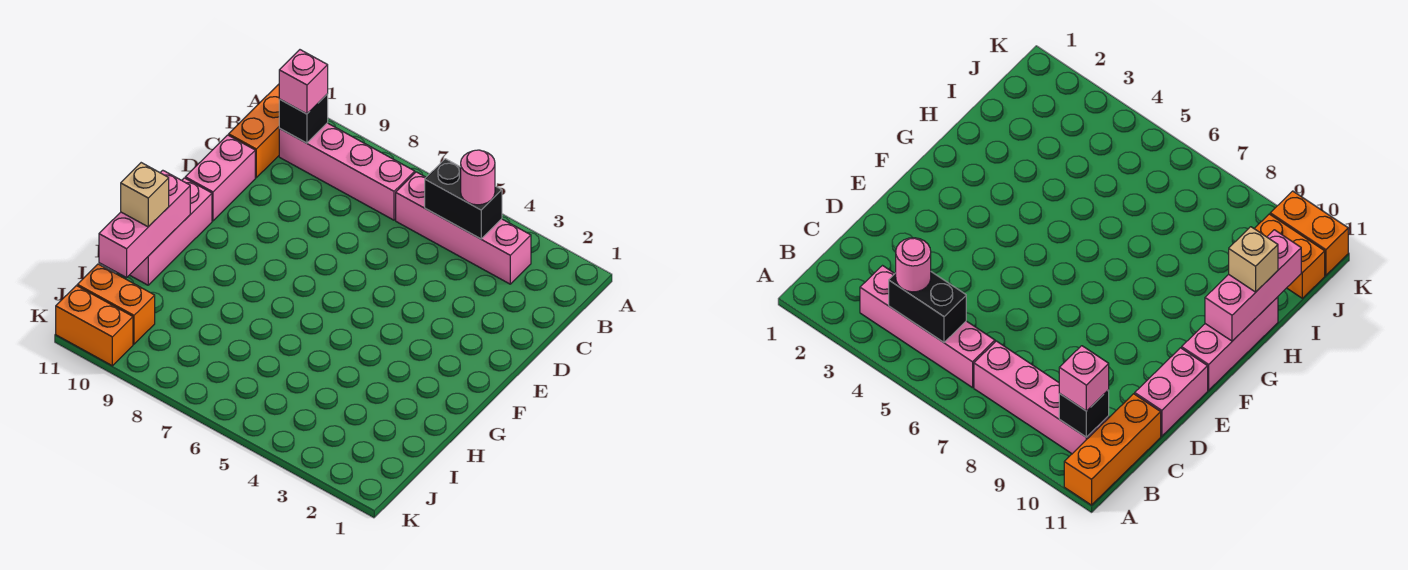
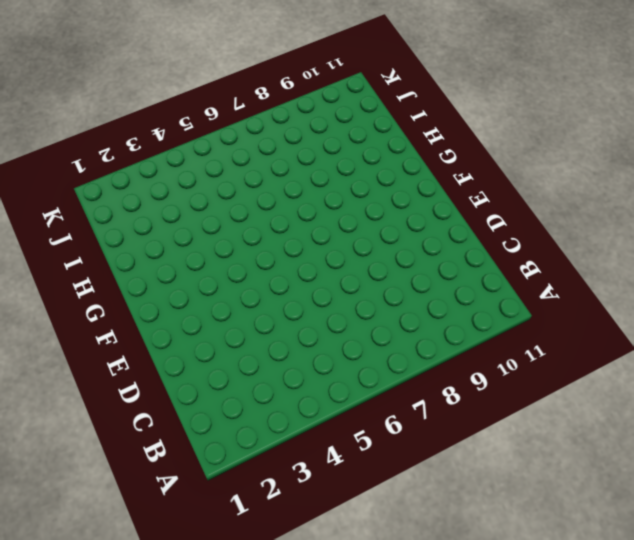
none -> orange brick A11:C11 level 1
none -> pink brick B3:B6 level 1
none -> pink brick B7:B10 level 1

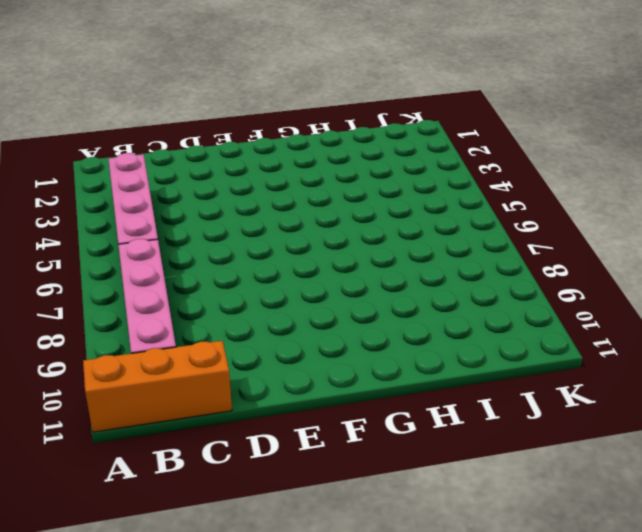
none -> pink brick D11:E11 level 1
none -> pink brick F11:H11 level 1
none -> orange brick J10:J11 level 1

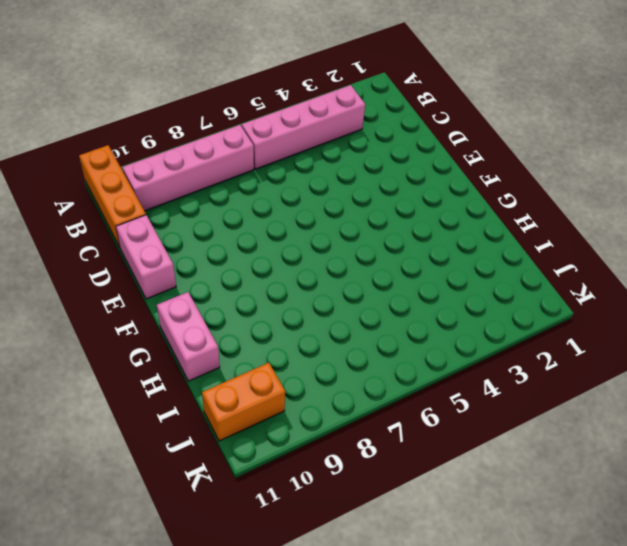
pink brick G11:H11 level 1 -> pink brick F11:H11 level 1
none -> orange brick K10:K11 level 1
none -> black brick B4:B5 level 2
none -> black brick B10 level 2

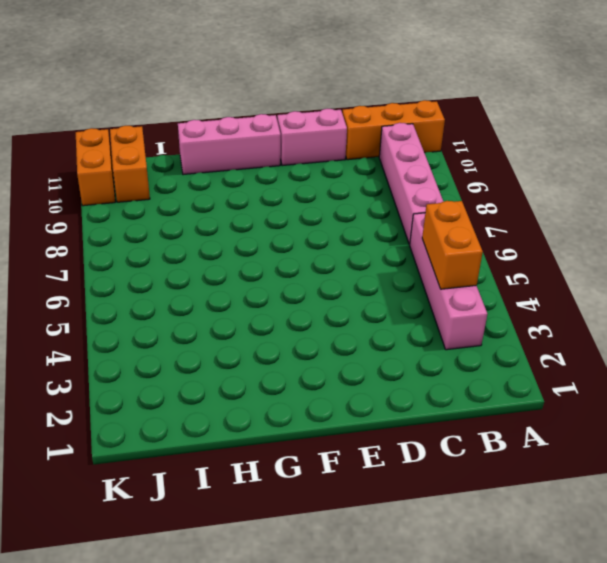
orange brick B4:B5 level 2 -> black brick B4:B5 level 2
none -> black brick B10 level 2
none -> pink brick G11:I11 level 2
none -> pink round brick B4 level 3

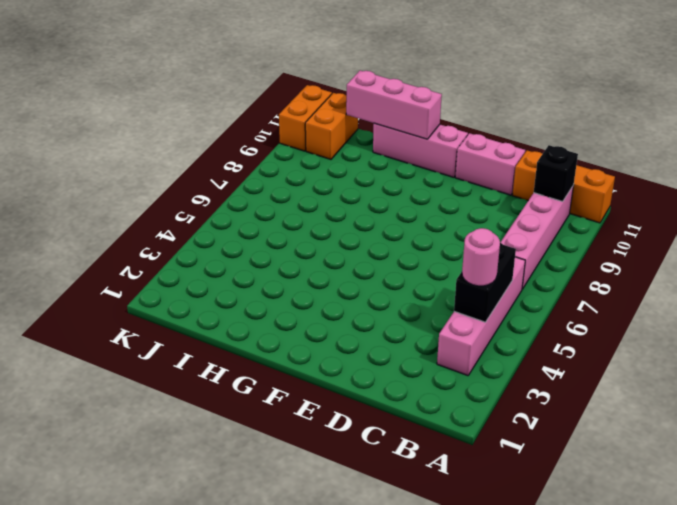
none -> pink brick B10 level 3
none -> tan brick H11 level 3

